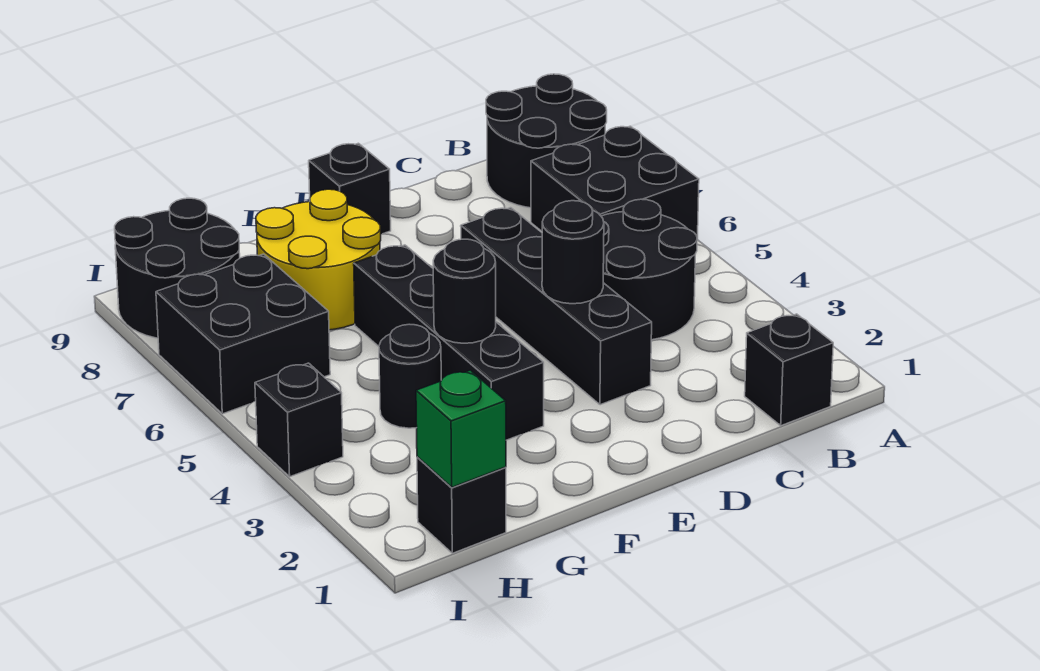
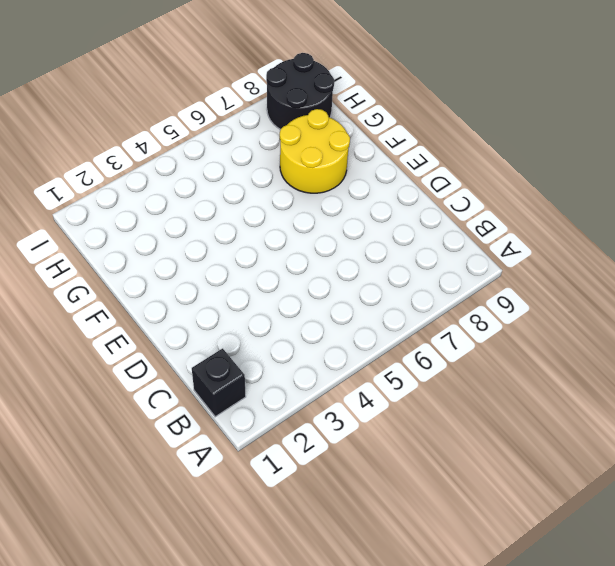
none -> black brick A6:B7 level 1
none -> black round brick A8:B9 level 1
none -> black round brick B4:C5 level 1

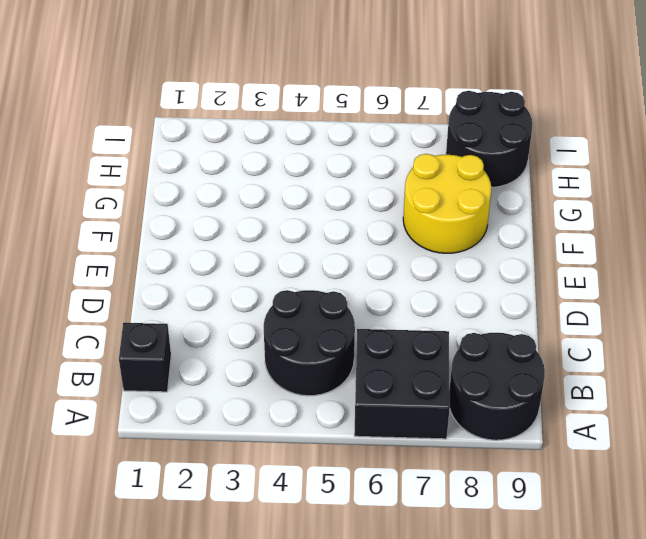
none -> black brick D3:D6 level 1
none -> black brick E9 level 1
none -> black brick F3:F6 level 1

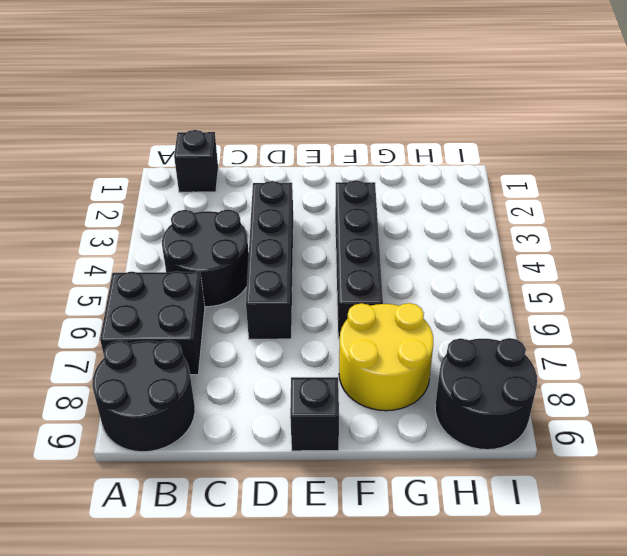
none -> black round brick G4 level 1
none -> black brick H1 level 1
none -> black brick H6:I7 level 1

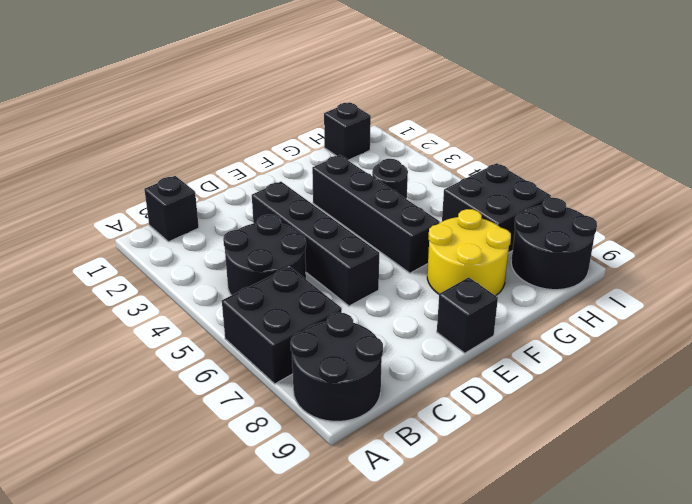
none -> black brick I4 level 1
none -> black round brick D4 level 2
none -> black round brick F4 level 2

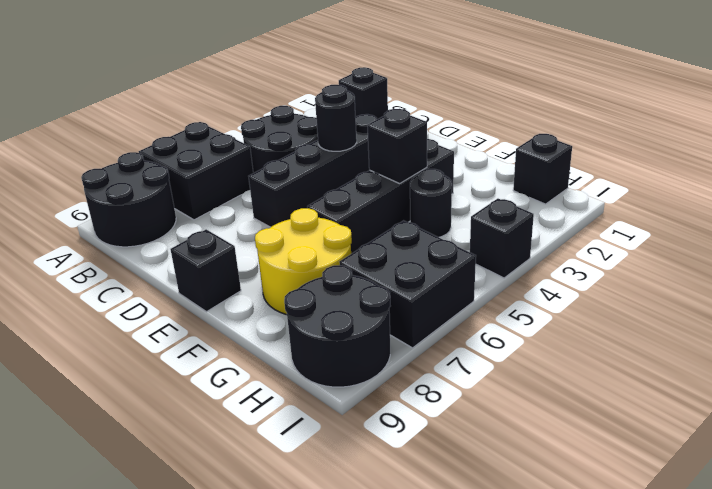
black brick F4 level 2 -> black round brick F4 level 2
none -> green brick H1 level 2

